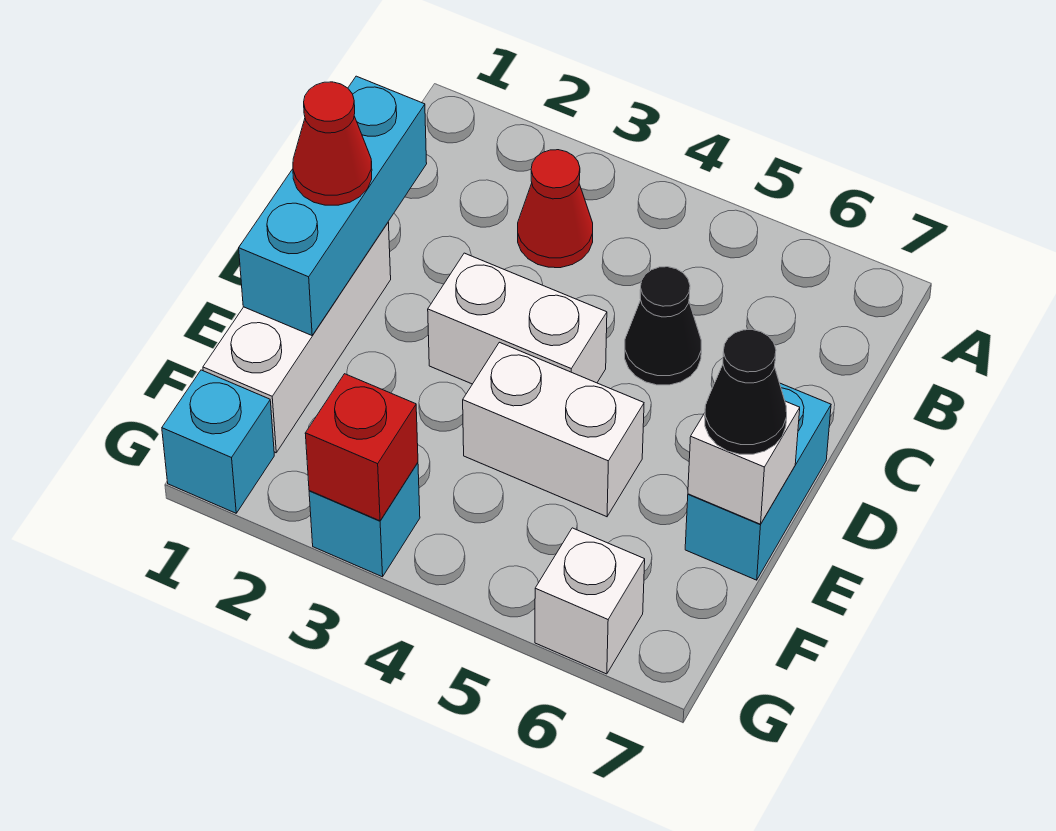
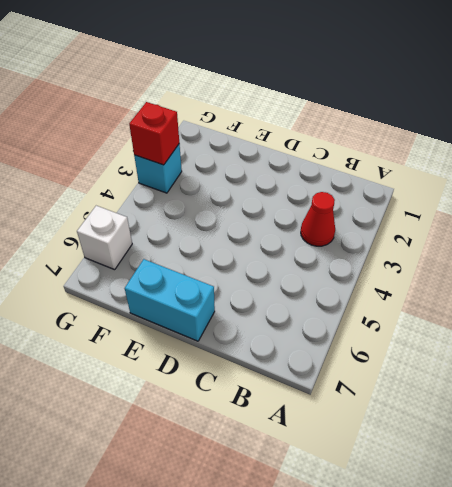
none -> black cone C5 level 1
none -> white brick D1:F1 level 1
none -> white brick D3:D4 level 1

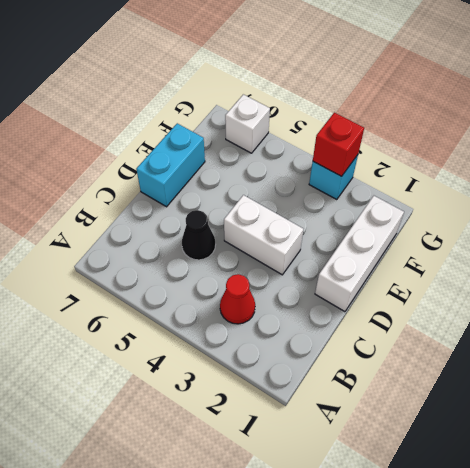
none -> white brick E4:E5 level 1
none -> cyan brick G1 level 1
none -> cyan brick C1:E1 level 2

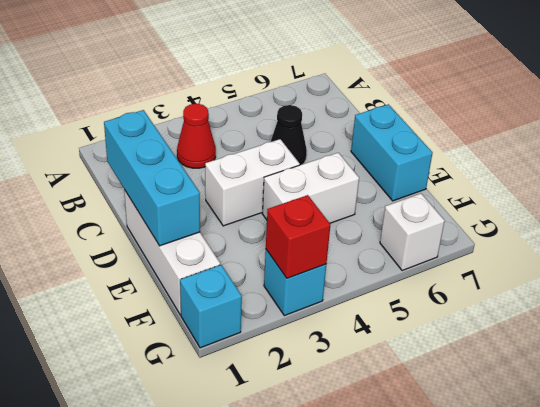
none -> white brick E7 level 2
none -> red cone D1 level 3
none -> black cone E7 level 3

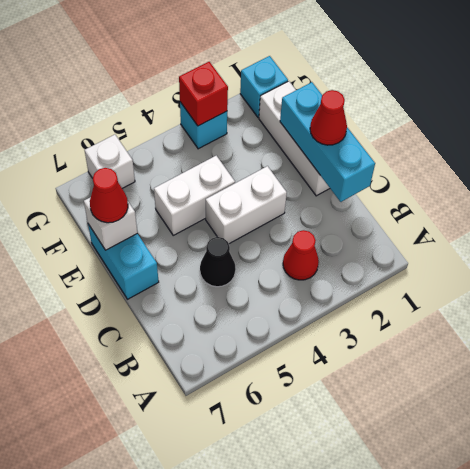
red cone E7 level 3 -> black cone E7 level 3

